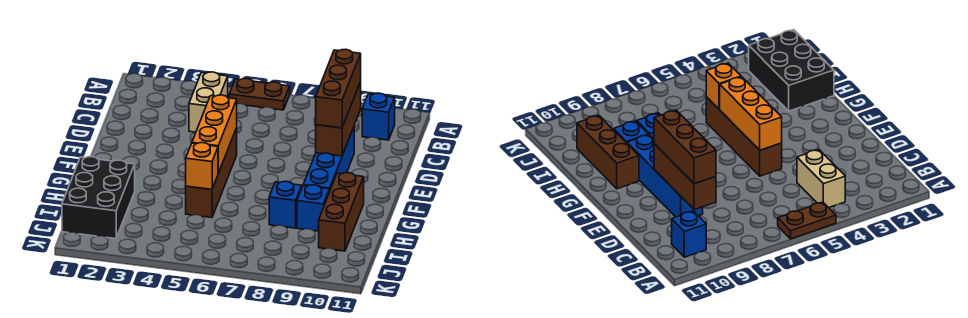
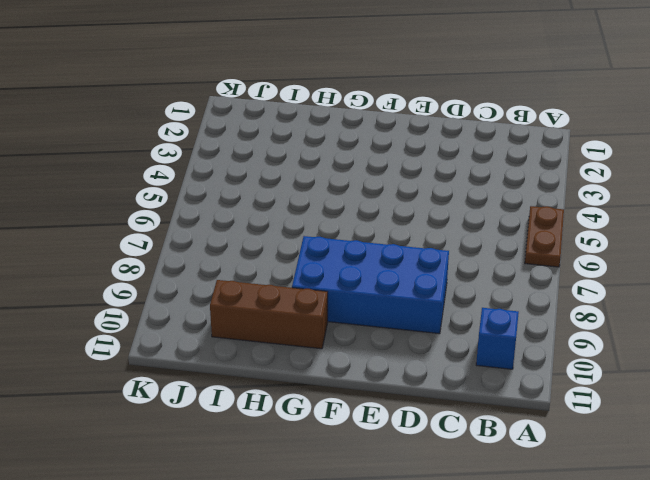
blue brick D8:G9 level 1 -> blue brick D9:G9 level 1
none -> tan brick B4:C4 level 1
none -> brown brick E5:H5 level 1
none -> black brick H1:J2 level 1

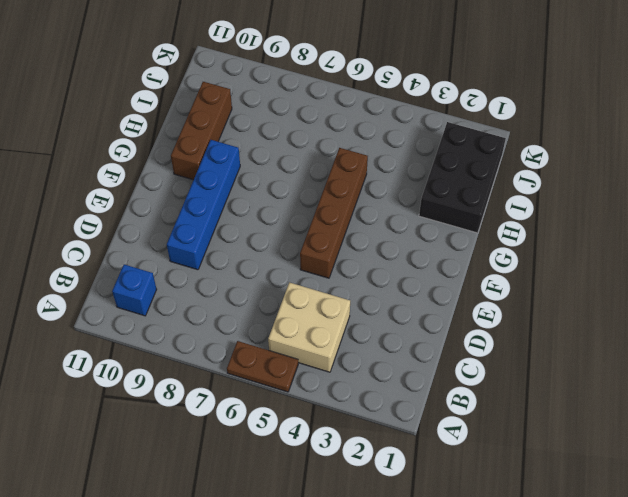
tan brick B4:C5 level 1 -> tan brick B4:C4 level 1
none -> blue brick H8 level 1
none -> blue brick H9 level 1
none -> brown brick C9:E9 level 2

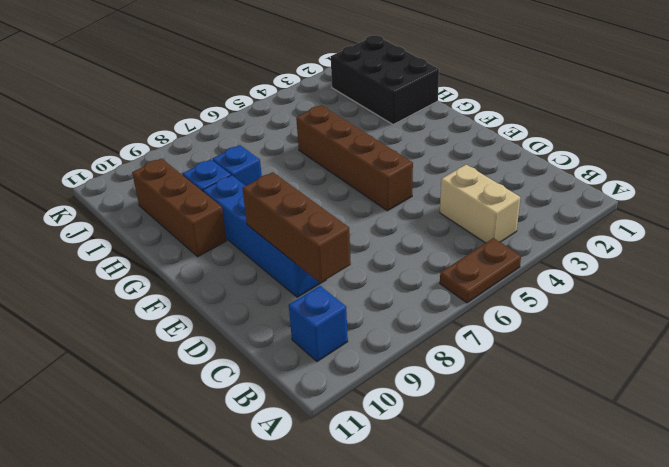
none -> orange brick E5:G5 level 2
none -> orange brick H5 level 2
none -> brown brick C9:E9 level 3

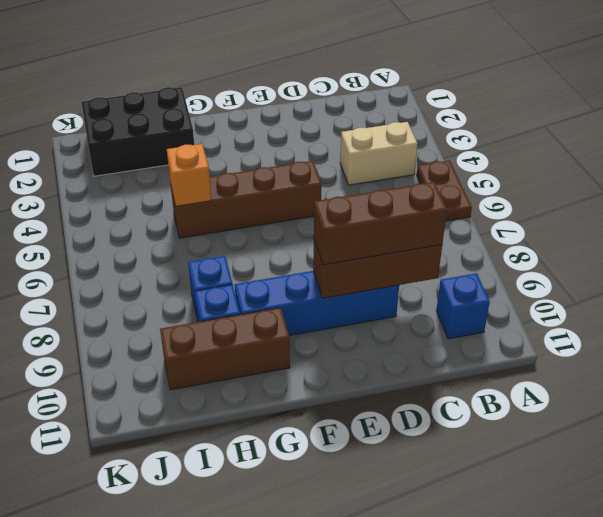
none -> orange brick E5:G5 level 2

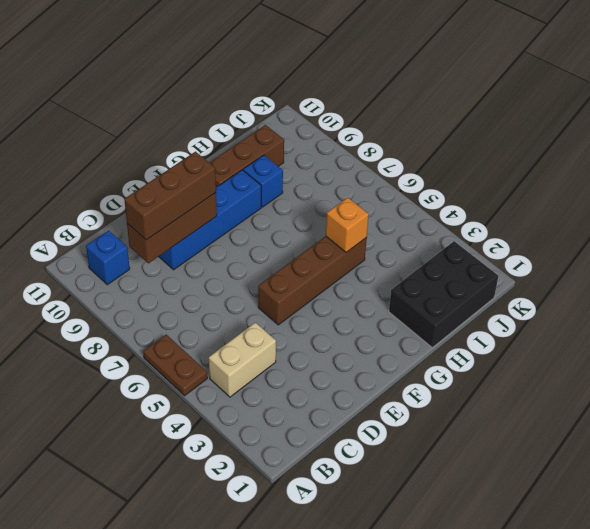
none -> blue brick H8 level 1
none -> orange brick E5:G5 level 2

